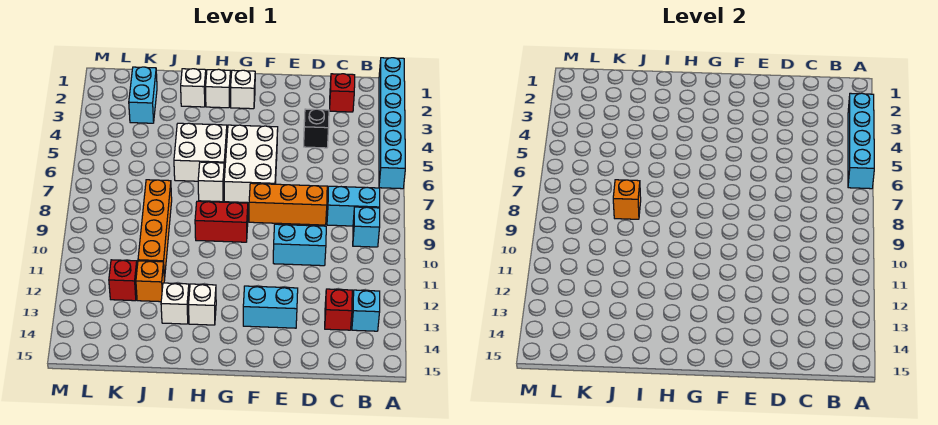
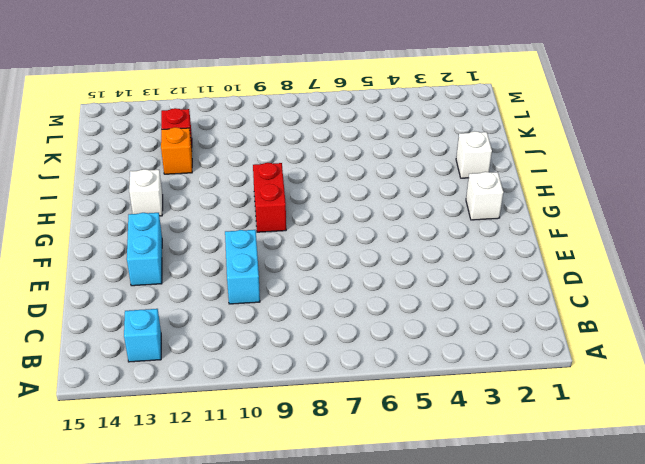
none -> cyan brick A1:A6 level 1
none -> cyan brick B8:C8 level 1
none -> cyan brick B9 level 1

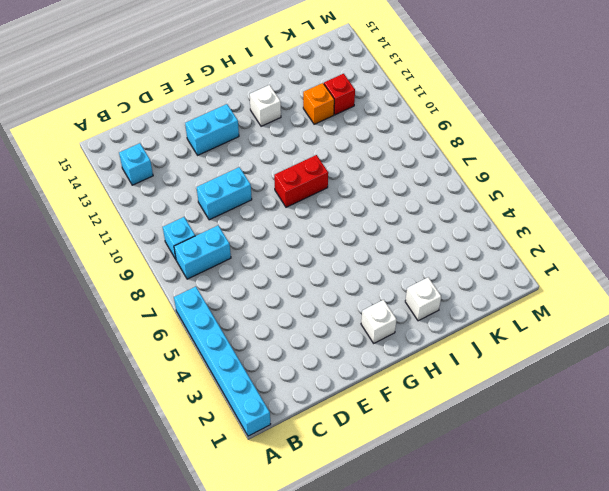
none -> red brick C2 level 1
none -> red brick C13 level 1
none -> black brick D4 level 1

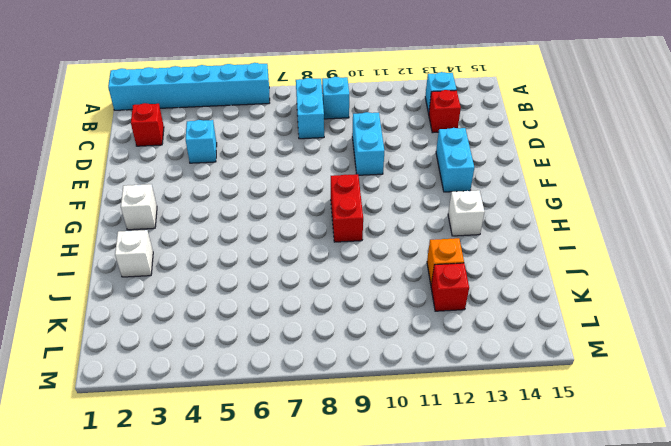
cyan brick D4 level 1 -> black brick D4 level 1
none -> orange brick D8:F8 level 1
none -> white brick F5:G7 level 1
none -> white brick H2 level 1

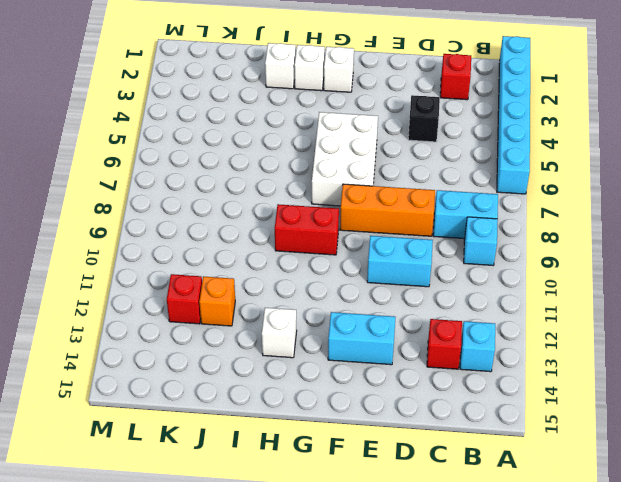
none -> white brick H5:I6 level 1
none -> white brick H7 level 1
none -> white brick I13 level 1

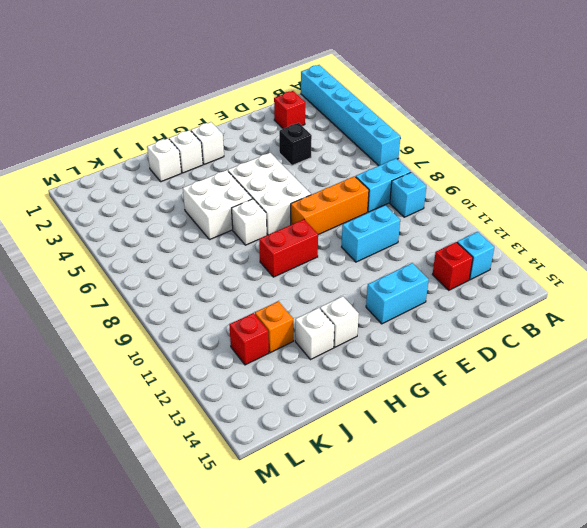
none -> orange brick J8:J11 level 1
none -> cyan brick K2:K3 level 1
none -> cyan brick A3:A6 level 2

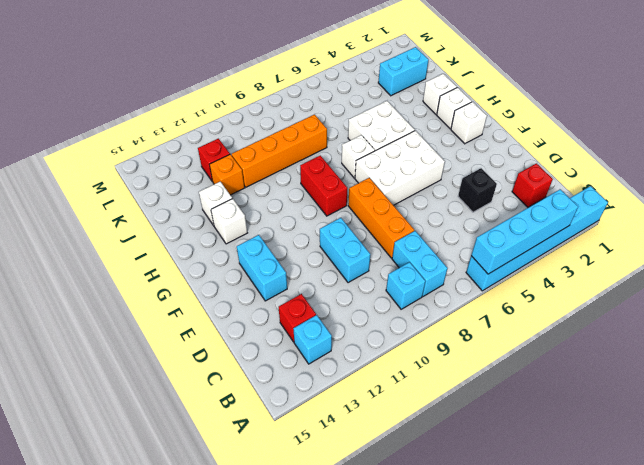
none -> orange brick J8 level 2

